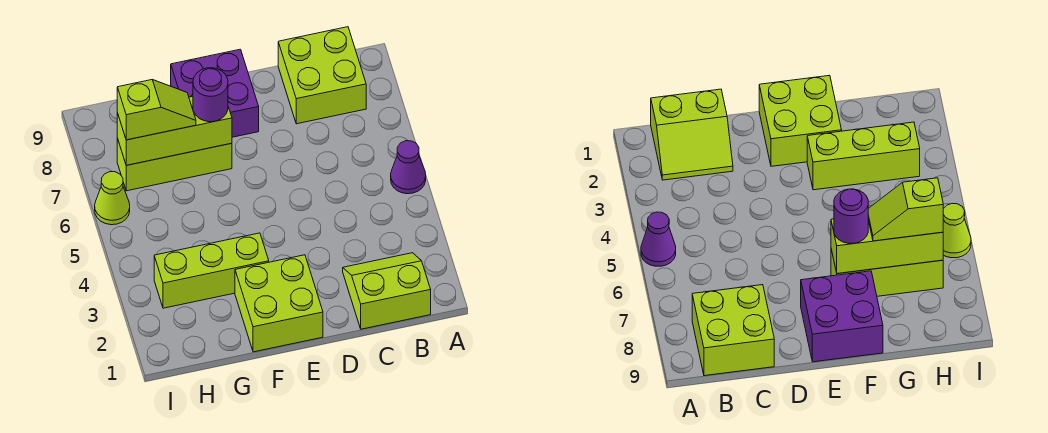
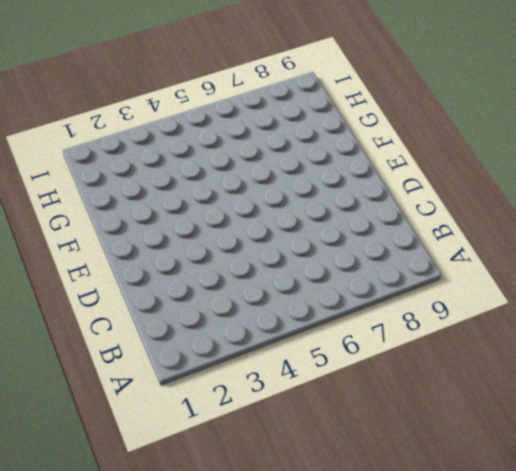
none -> purple cone A5 level 1
none -> lime slope B1:C2 level 1 top 1

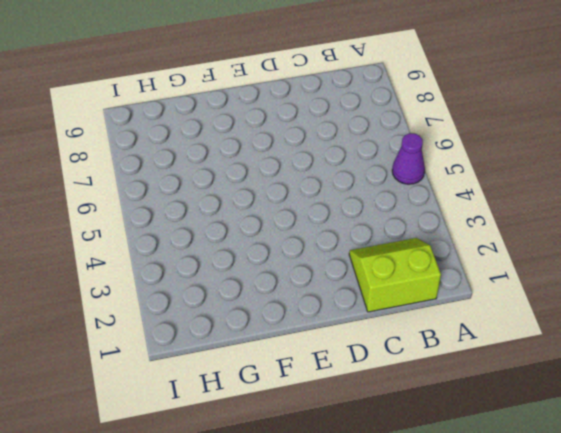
none -> lime brick B8:C9 level 1
none -> lime brick E1:F2 level 1

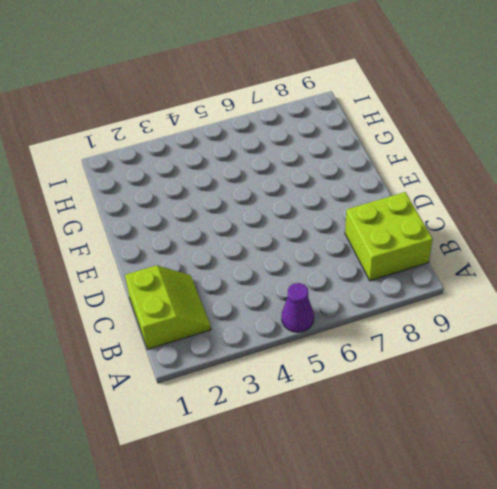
none -> lime brick E1:F2 level 1
none -> purple brick E8:F9 level 1

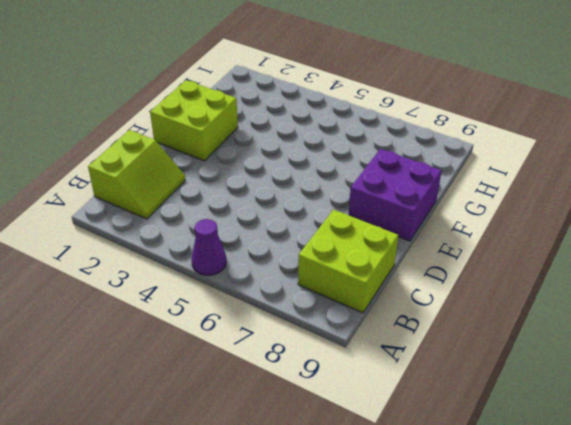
none -> lime brick F3:H3 level 1
none -> lime brick F7:H7 level 1

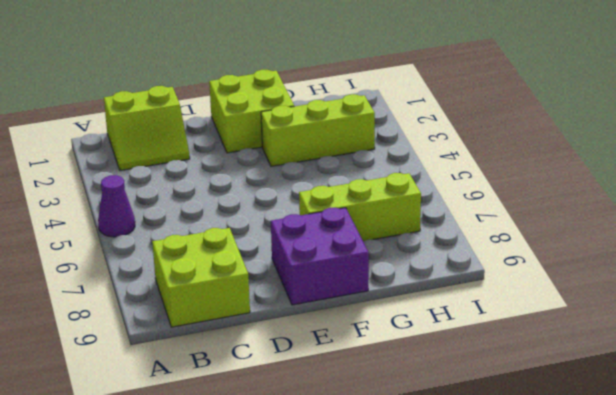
none -> lime cone I6 level 1
none -> lime brick F7:H7 level 2

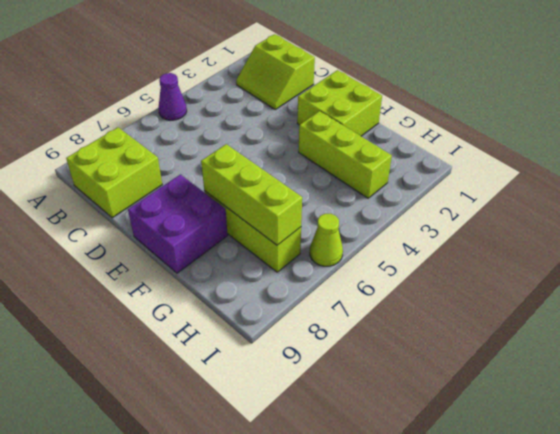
none -> purple round brick F7 level 3
none -> lime slope G7:H7 level 3 top H

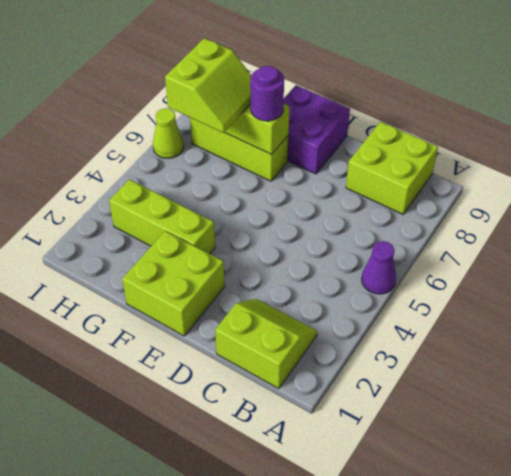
lime slope G6:H7 level 3 top H -> lime slope G7:H7 level 3 top H

